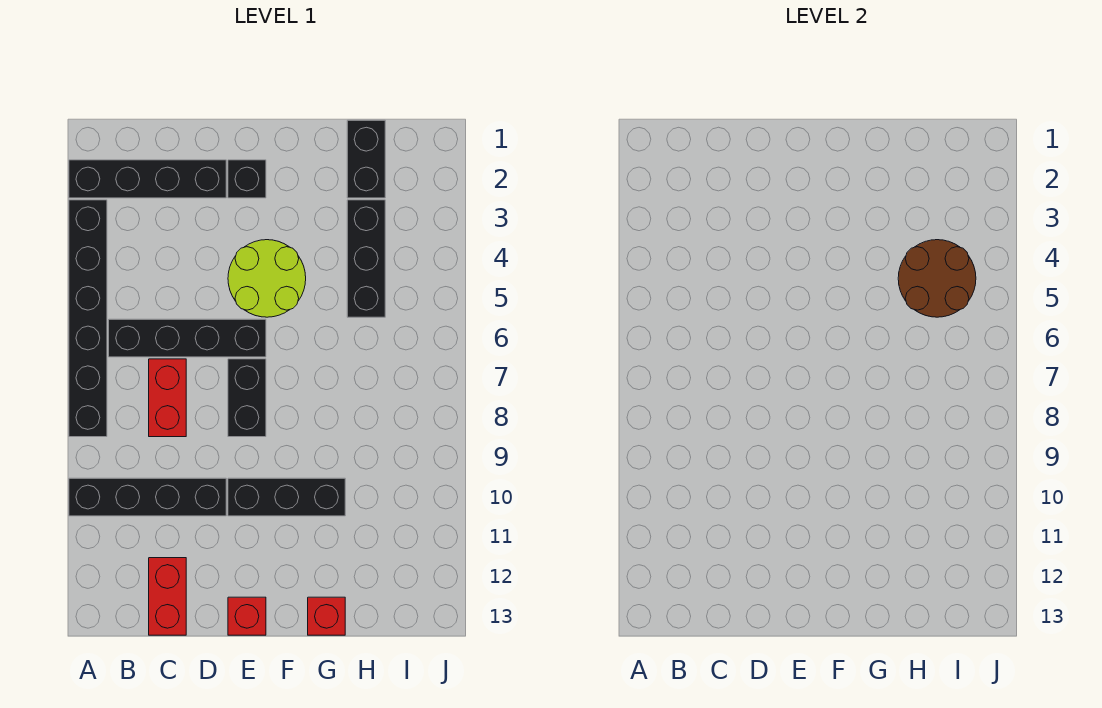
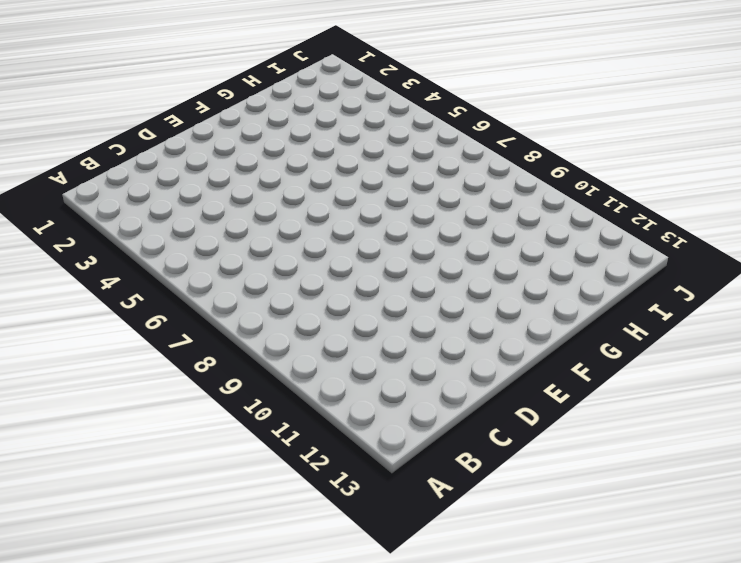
none -> black brick A2:D2 level 1
none -> black brick A3:A8 level 1
none -> black brick A10:D10 level 1

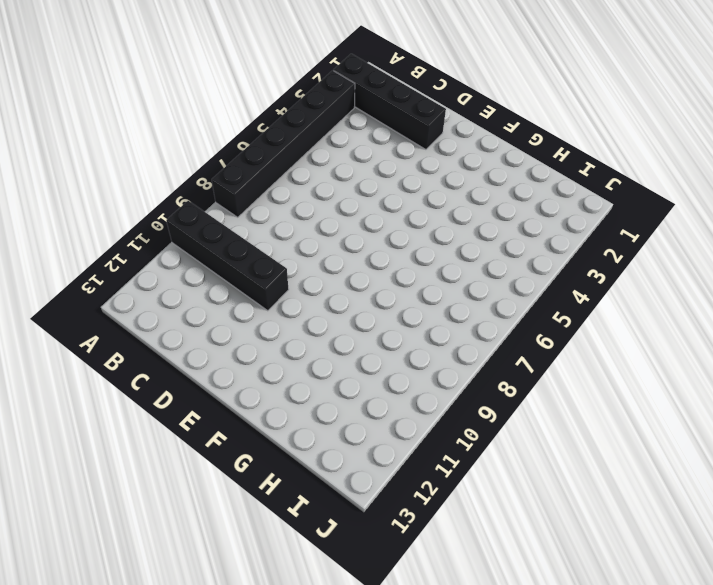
none -> black brick B6:E6 level 1
none -> red brick C7:C8 level 1
none -> red brick C12:C13 level 1

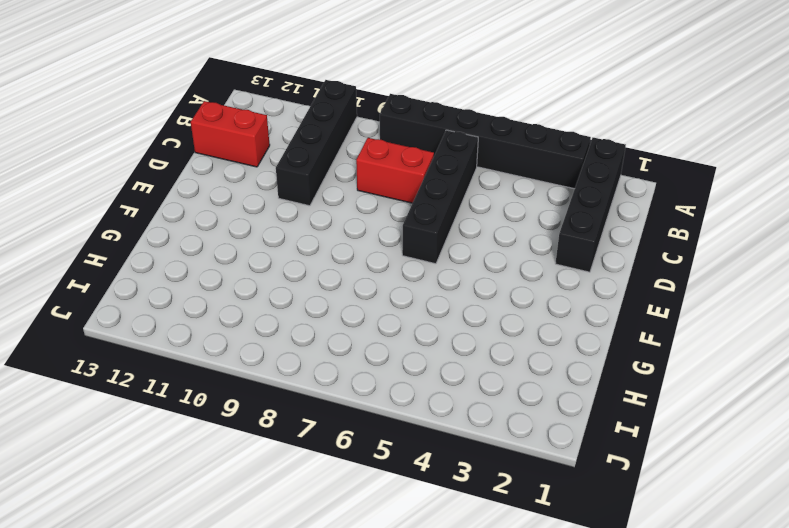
none -> black brick E2 level 1
none -> lime round brick E4:F5 level 1
none -> black brick E7:E8 level 1

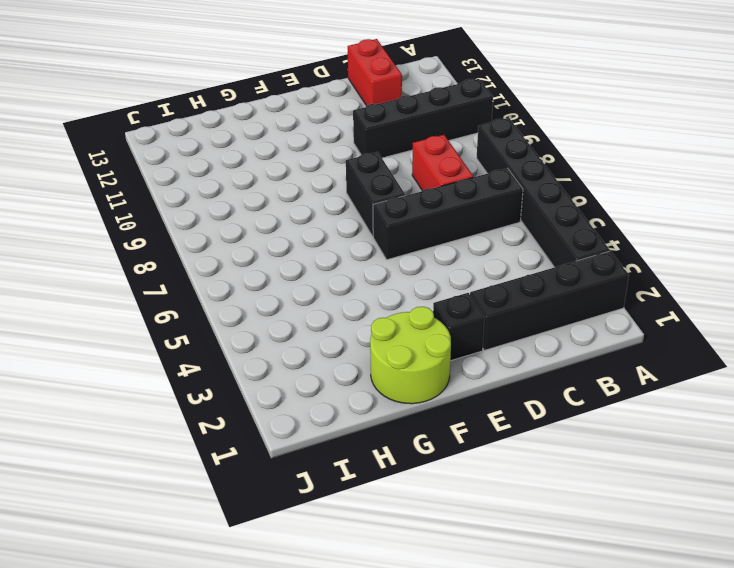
lime round brick F1:G2 level 1 -> lime round brick E4:F5 level 1
none -> black brick E10:G10 level 1
none -> red brick E13 level 1
none -> red brick G13 level 1

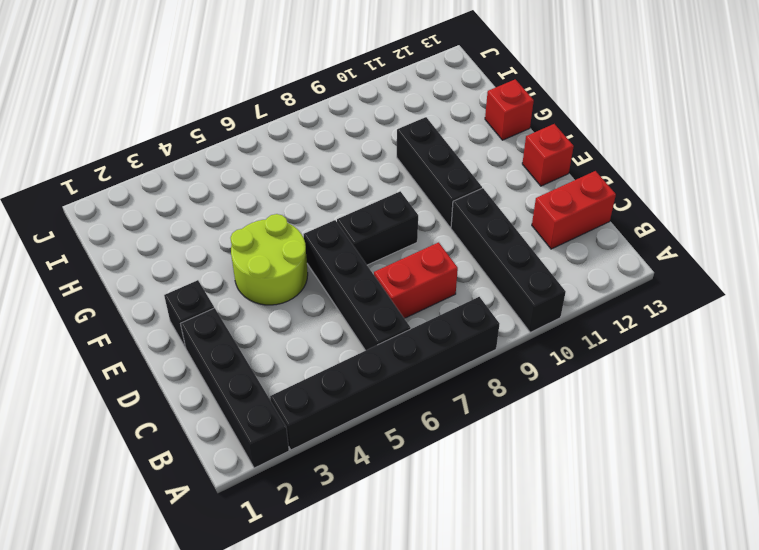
none -> black brick H1:H2 level 1
none -> black brick H3:H5 level 1
none -> brown round brick H4:I5 level 2

